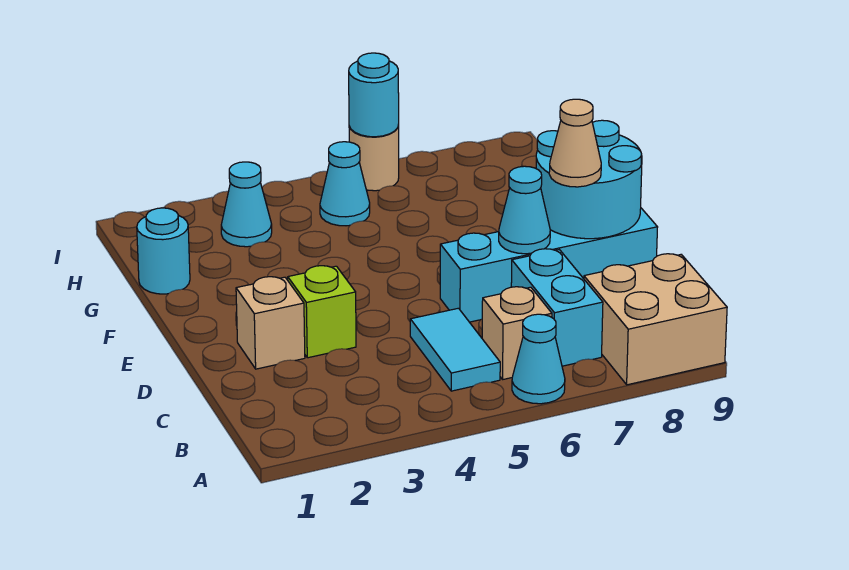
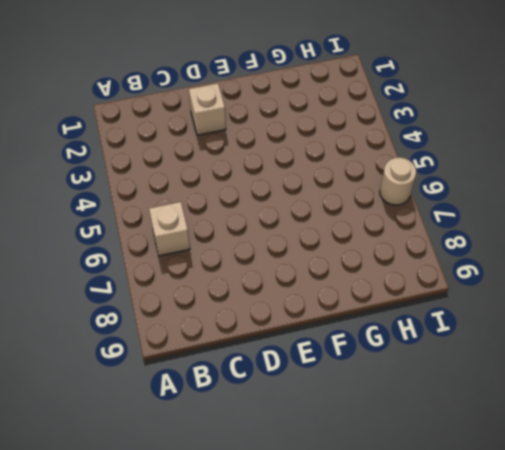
none -> cyan cone A6 level 1
none -> tan brick A8:B9 level 1
none -> cyan tile B5:C5 level 1

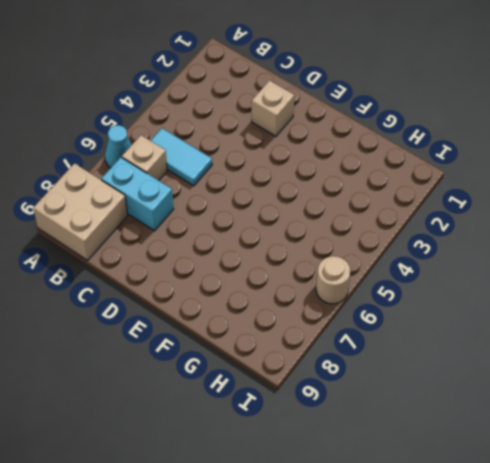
none -> lime brick D3 level 1
none -> cyan brick D6:D9 level 1
none -> cyan round brick G1 level 1

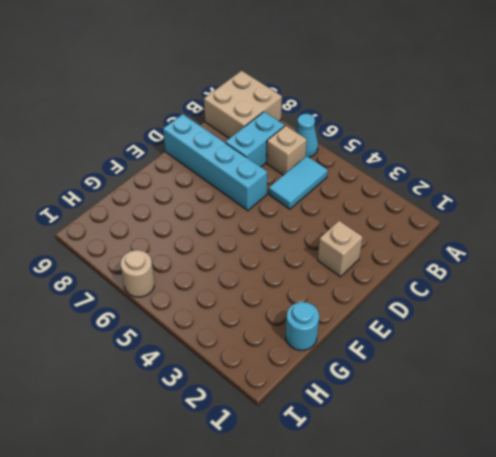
none -> lime brick D3 level 1
none -> cyan cone H3 level 1
none -> cyan cone H5 level 1

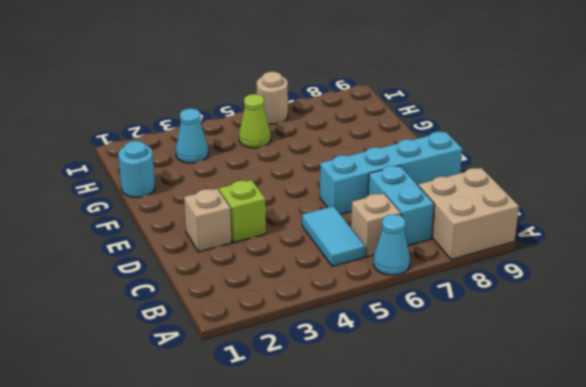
lime cone H5 level 1 -> cyan cone H5 level 1
none -> cyan cone D7 level 2
none -> cyan round brick D8:E9 level 2
none -> cyan round brick I6 level 2

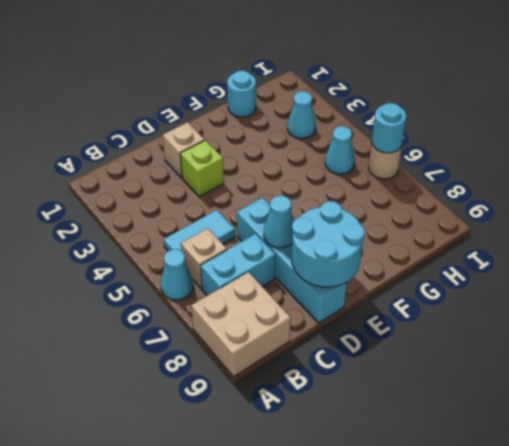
none -> tan cone D8 level 3

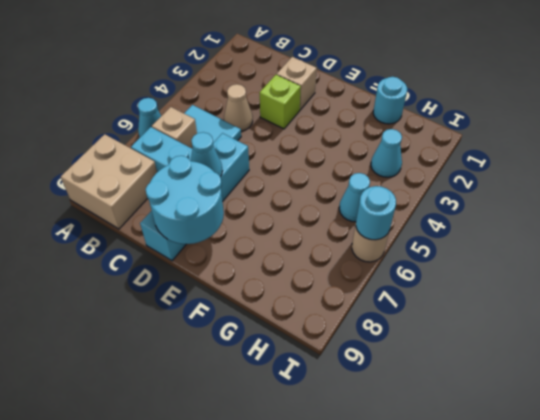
tan cone C4 level 1 -> tan cone D8 level 3

